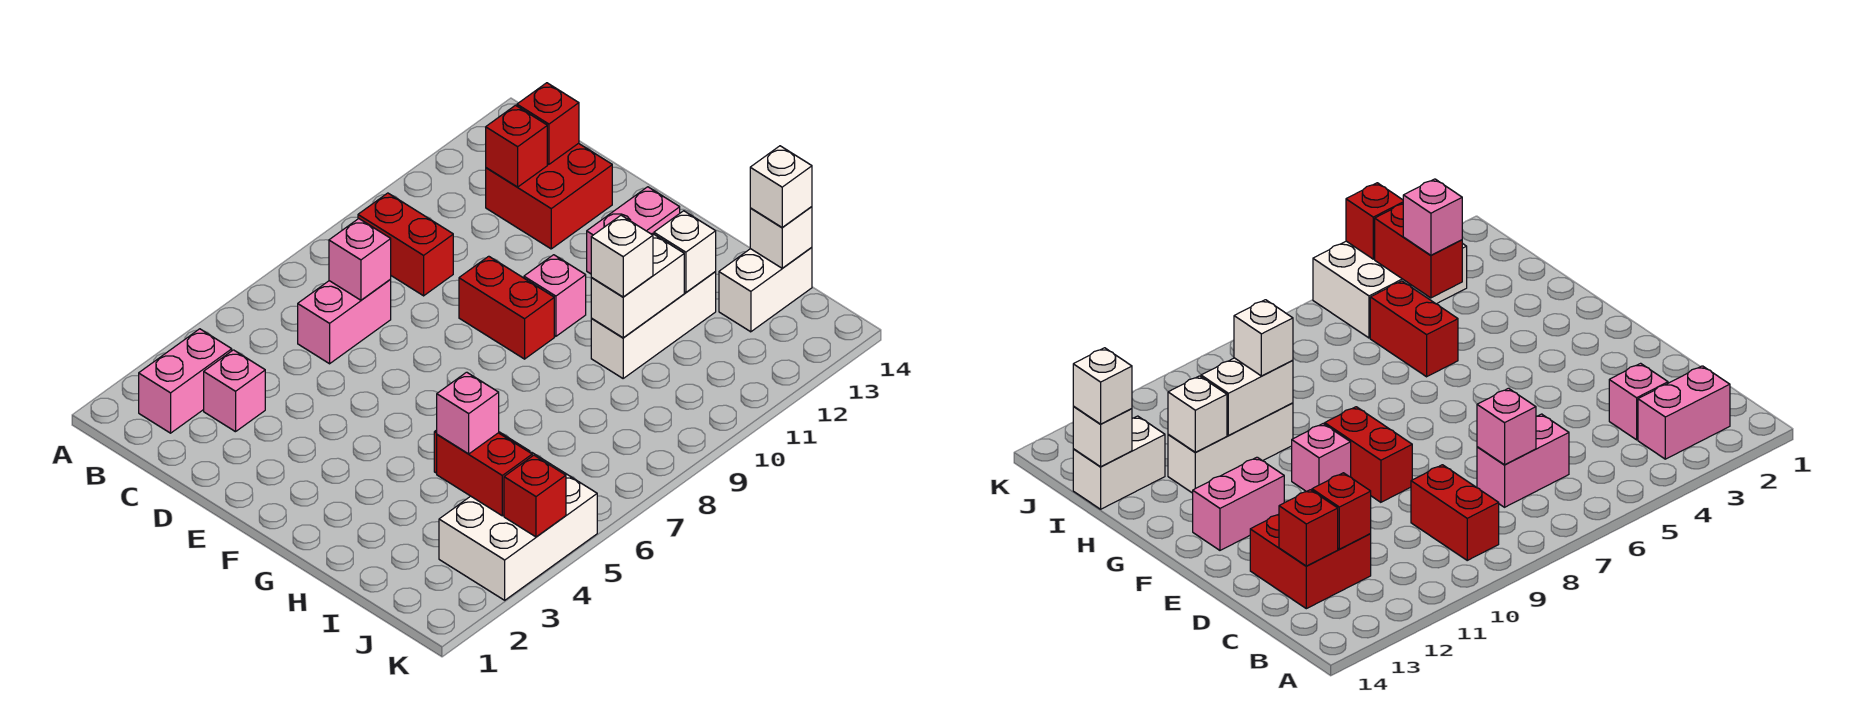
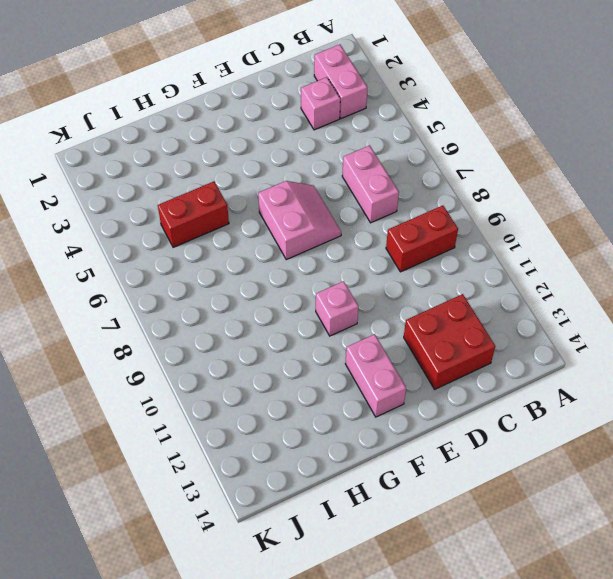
pink slope E6:F7 level 1 top F -> none
none -> red brick E9:F9 level 1
none -> white brick H10:H12 level 1
none -> white brick I13:I14 level 1

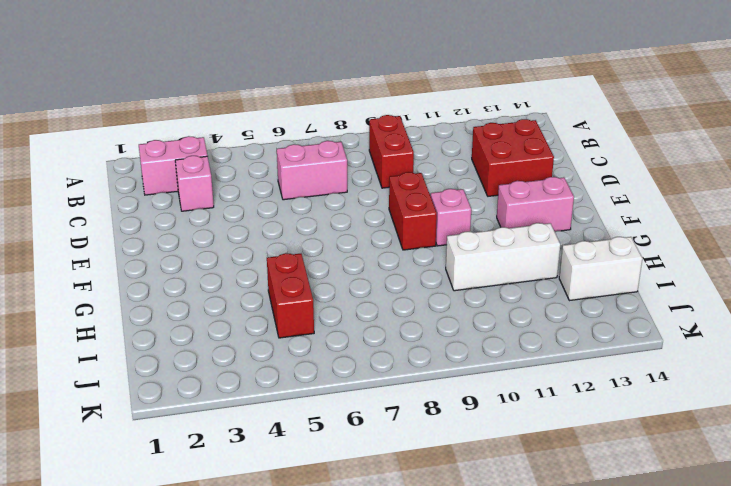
none -> white brick J3:K5 level 1
none -> pink brick C7 level 2
none -> red brick C12 level 2

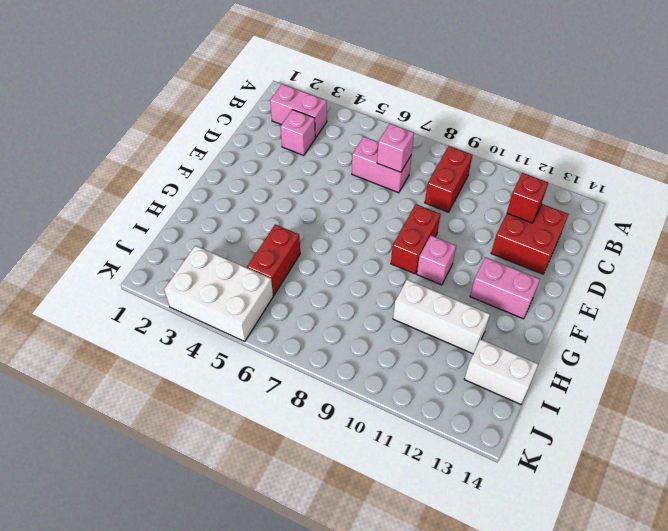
none -> red brick C13 level 2
none -> white brick H10:H11 level 2
none -> white brick H12 level 2

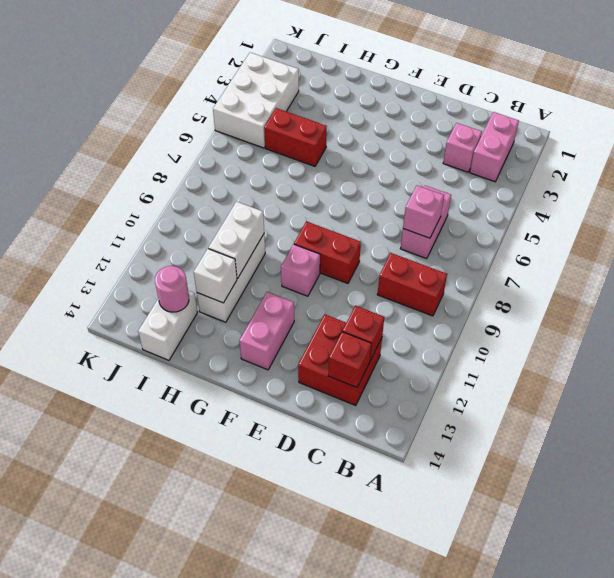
pink round brick I13 level 2 -> none
none -> red brick I4:J4 level 2
none -> white brick I14 level 2
none -> red brick K4 level 2

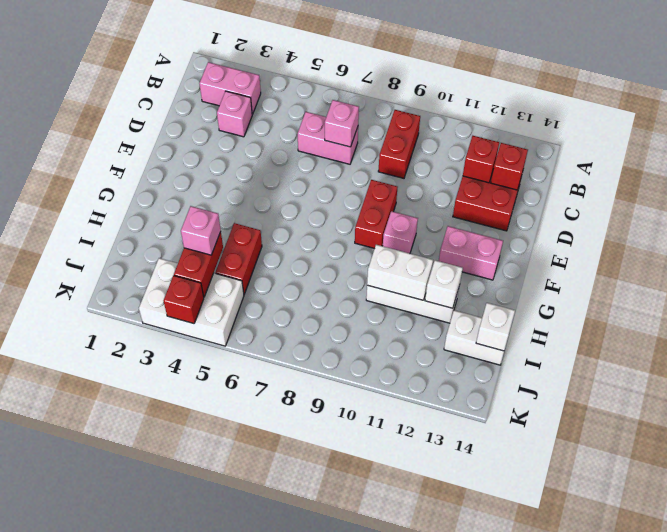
none -> white brick H10 level 3
none -> white brick I14 level 3

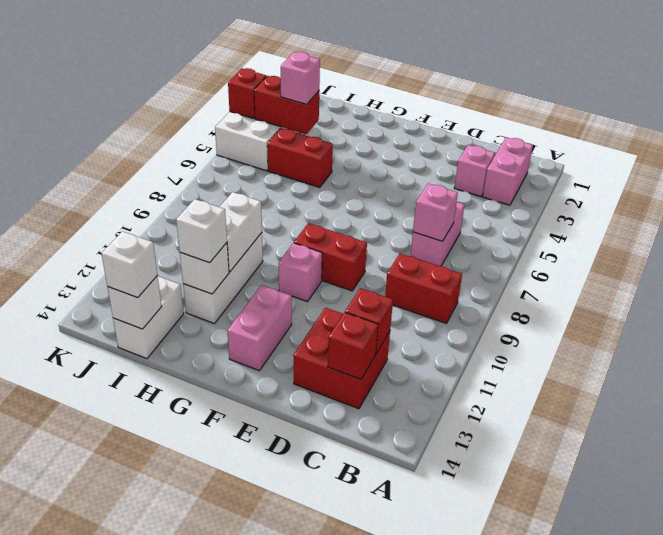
white brick H12 level 3 -> white brick H10 level 3

